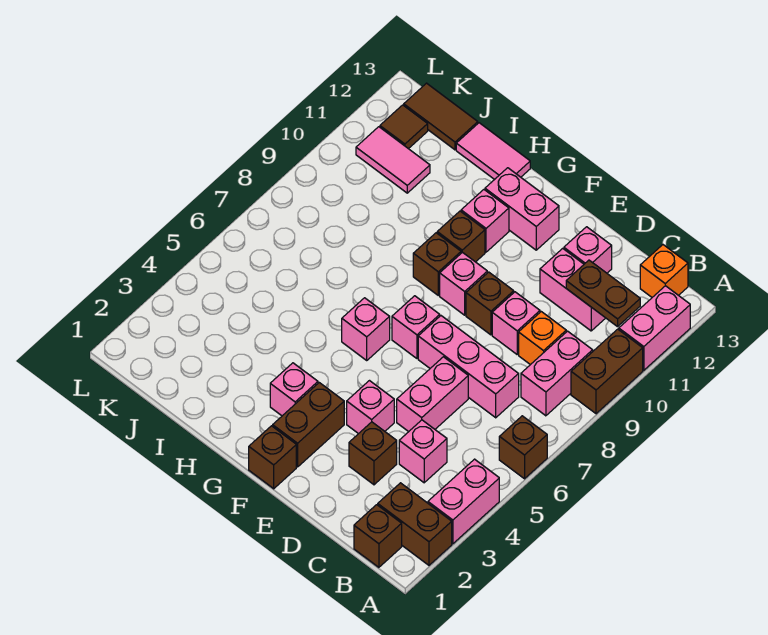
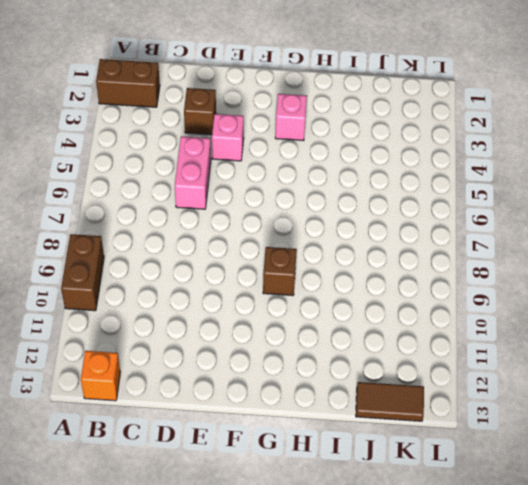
none -> pink brick A3:A4 level 1
none -> brown brick A6 level 1
none -> pink brick A11:A12 level 1
none -> brown brick B1 level 1

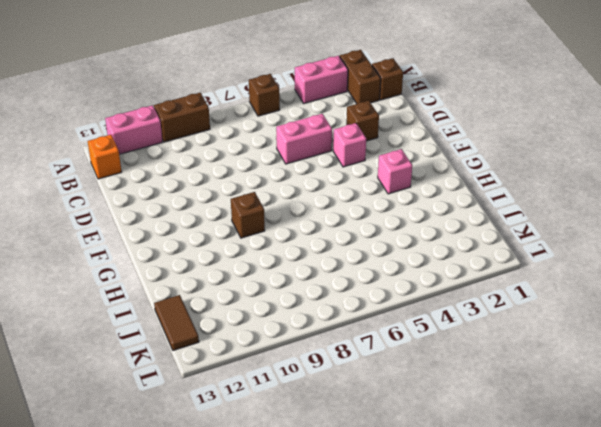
none -> pink brick B8:B9 level 1
none -> pink brick C4 level 1
none -> pink brick C7:E7 level 1
none -> orange brick C9 level 1

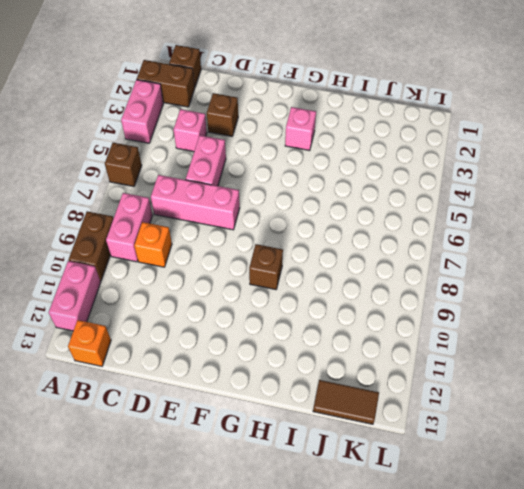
none -> pink brick C11:D11 level 1
none -> pink brick D9 level 1
none -> pink brick D12 level 1
none -> pink brick E4 level 1

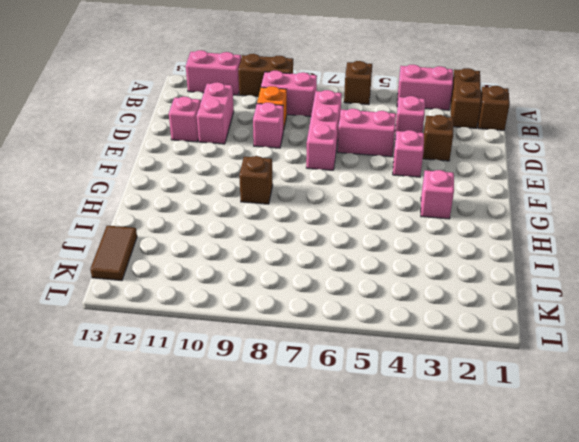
none -> orange brick B13 level 1
none -> brown brick E9 level 1
none -> brown brick F1 level 1
none -> brown brick F2:F3 level 1

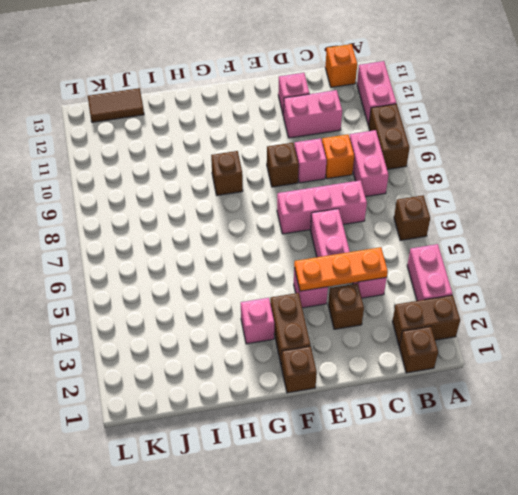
orange plate C4:E4 level 2 -> none
none -> pink brick F7 level 1
none -> pink brick F9 level 1
none -> pink brick F12:G12 level 1
none -> pink brick G6 level 1

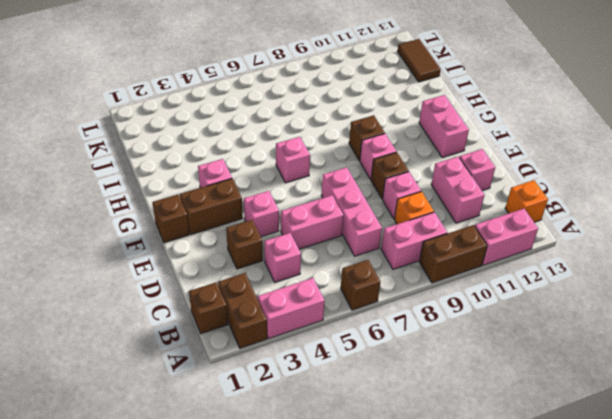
none -> pink brick F7 level 1
none -> brown brick G10 level 1
none -> pink brick G11 level 1
none -> pink tile H13:I13 level 1

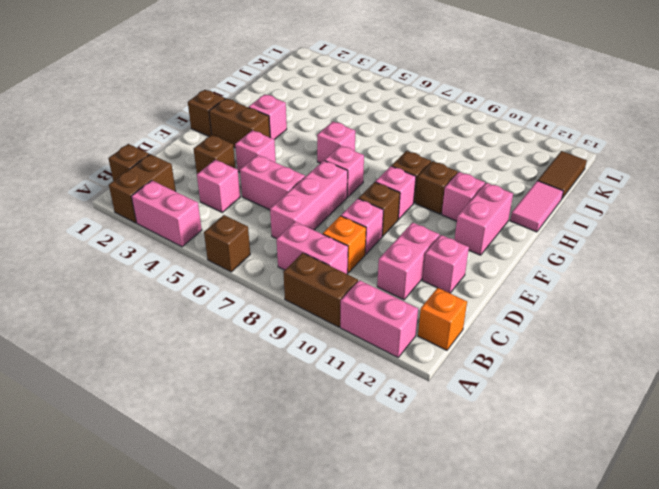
none -> pink tile J11:K11 level 1
none -> brown tile K12 level 1
none -> brown plate B11:C11 level 2

